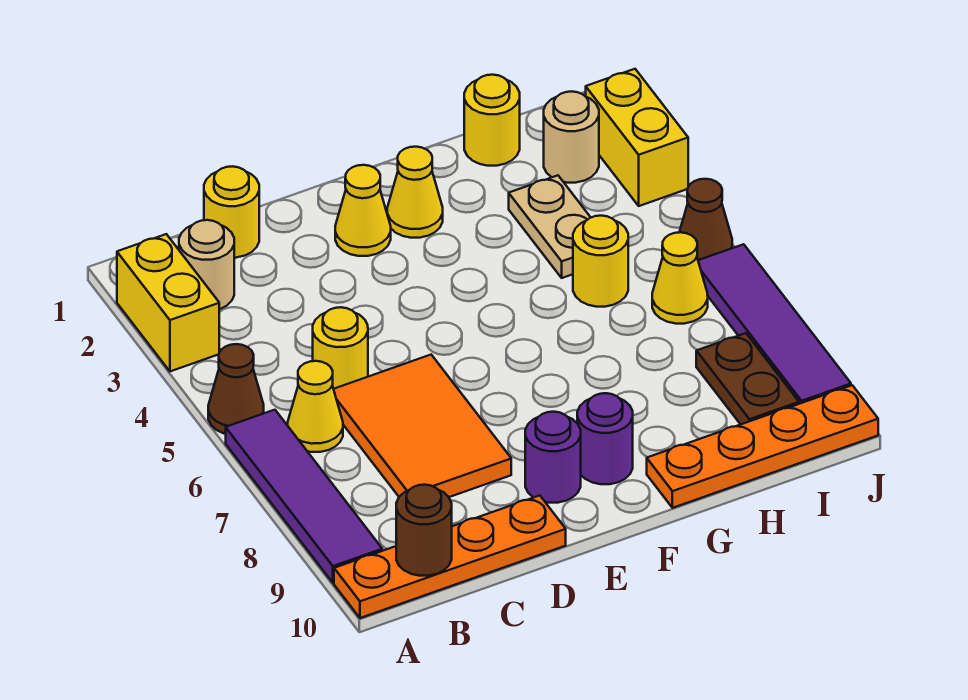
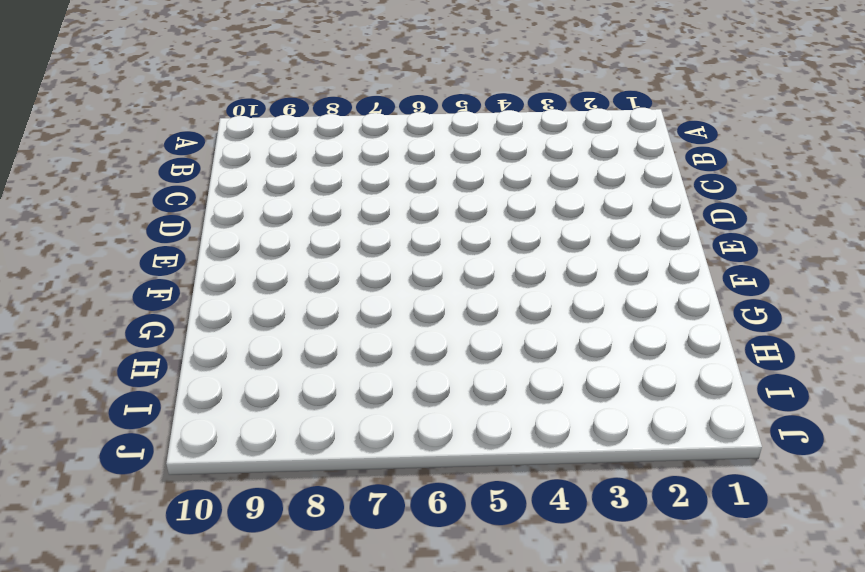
none -> yellow brick A2:A3 level 1
none -> brown cone A5 level 1
none -> purple tile A6:A9 level 1

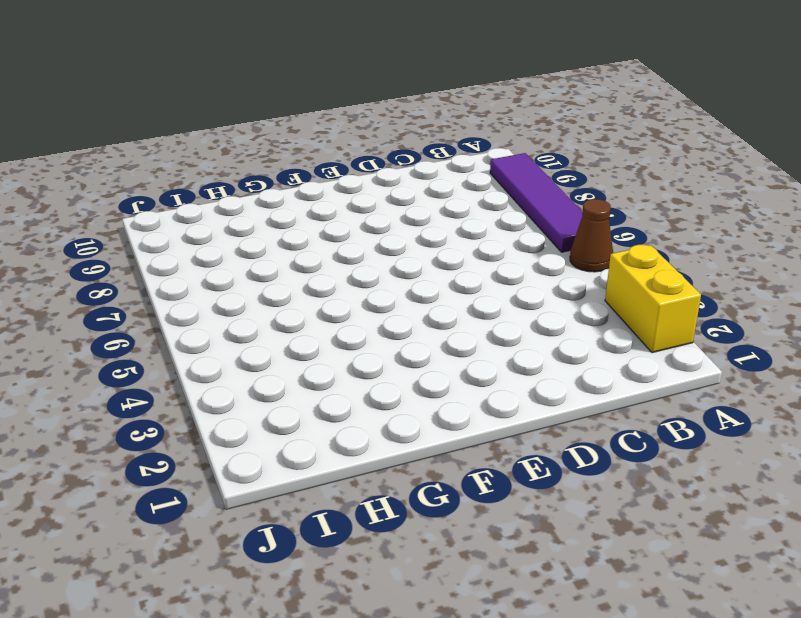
none -> orange plate A10:D10 level 1
none -> tan round brick B2 level 1
none -> yellow cone B6 level 1

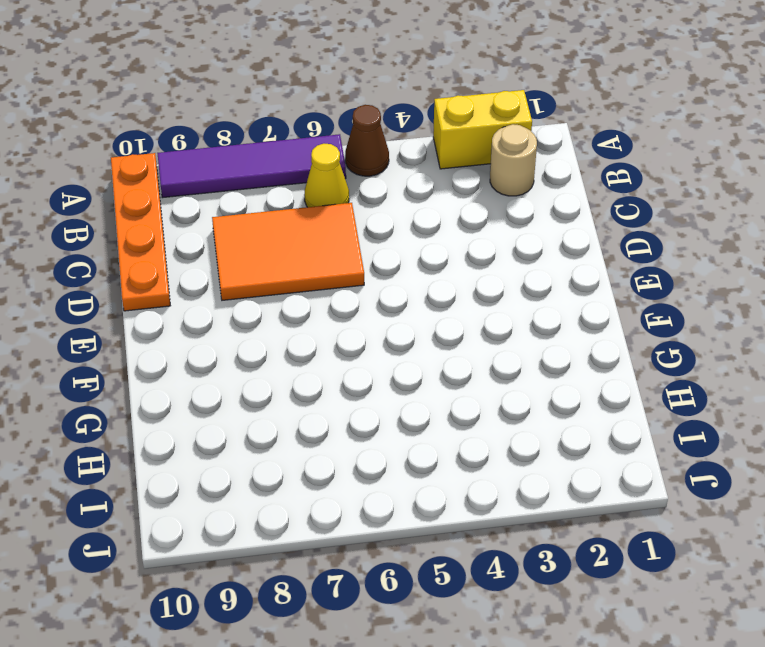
none -> yellow round brick C1 level 1
none -> yellow round brick C5 level 1
none -> yellow cone E2 level 1

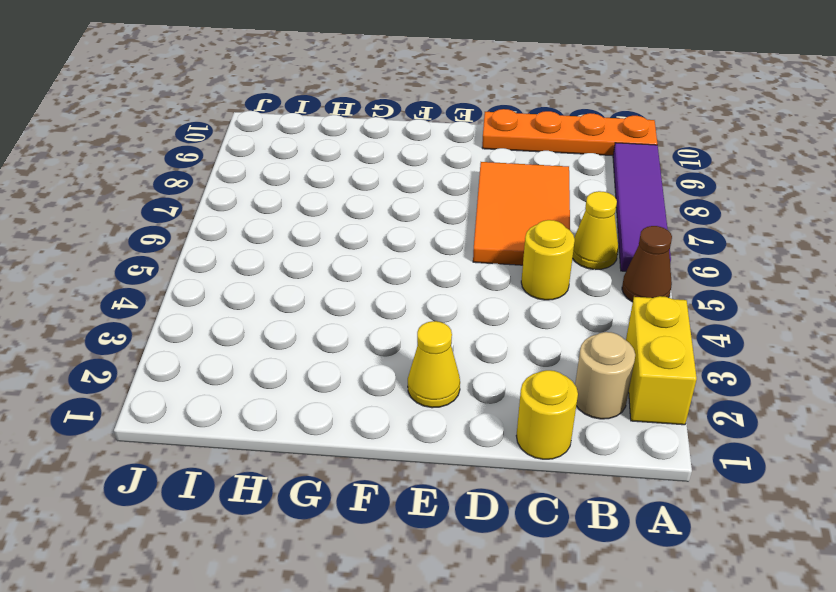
none -> purple round brick E9 level 1
none -> yellow cone F2 level 1
none -> purple round brick F9 level 1

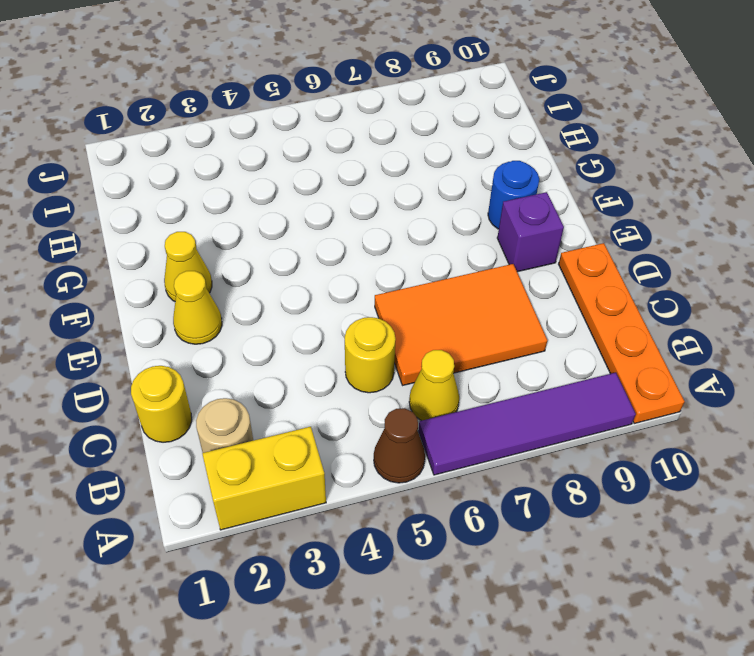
purple brick E9 level 1 -> purple round brick E9 level 1
blue round brick F9 level 1 -> purple round brick F9 level 1
none -> orange plate G10:J10 level 1
none -> yellow round brick H1 level 1
none -> tan plate H3:H4 level 1

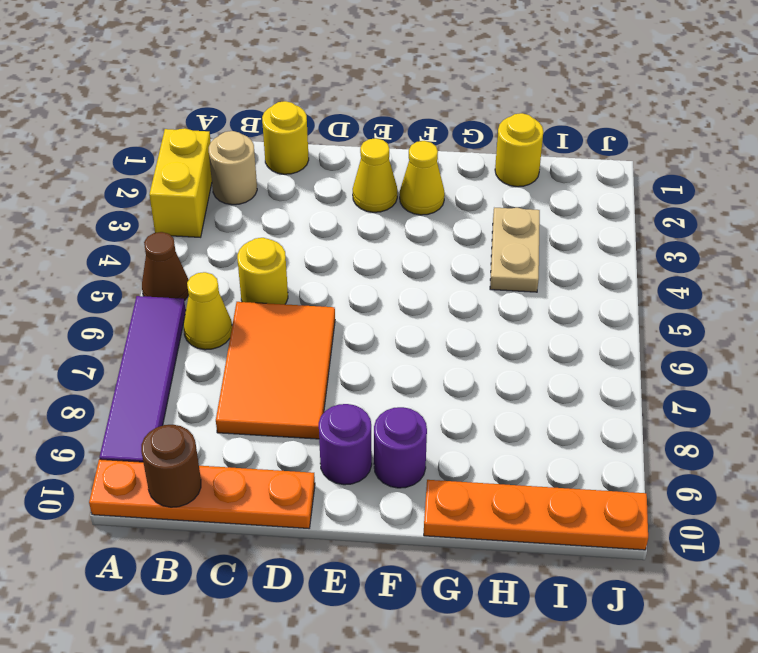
none -> yellow round brick H5 level 1
none -> tan round brick I2 level 1
none -> yellow cone I6 level 1

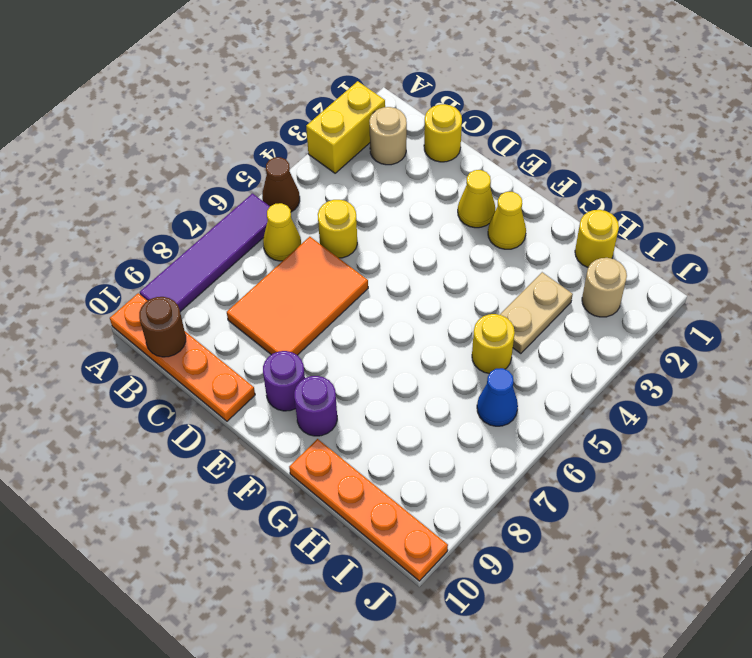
blue cone I6 level 1 -> yellow cone I6 level 1
none -> brown plate I8:I9 level 1
none -> yellow brick J2:J3 level 1
none -> brown cone J5 level 1

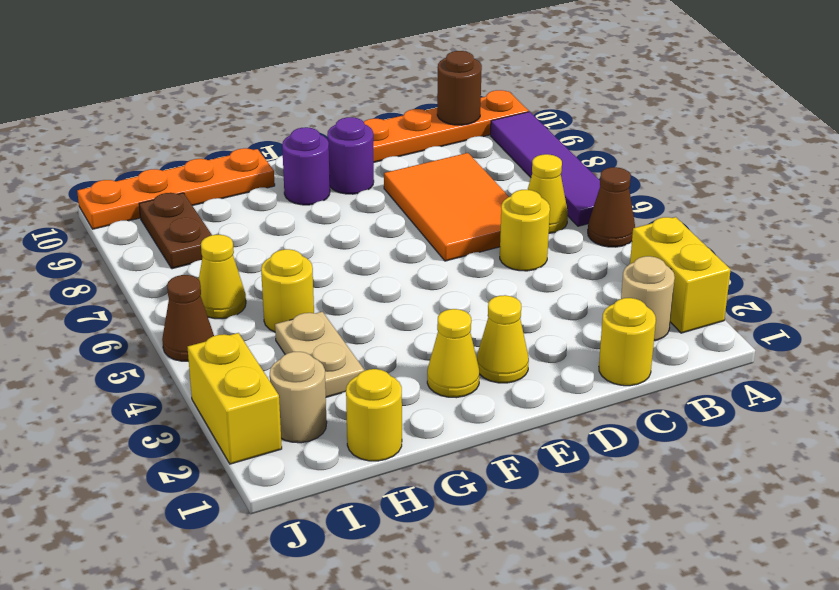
none -> purple tile J6:J9 level 1

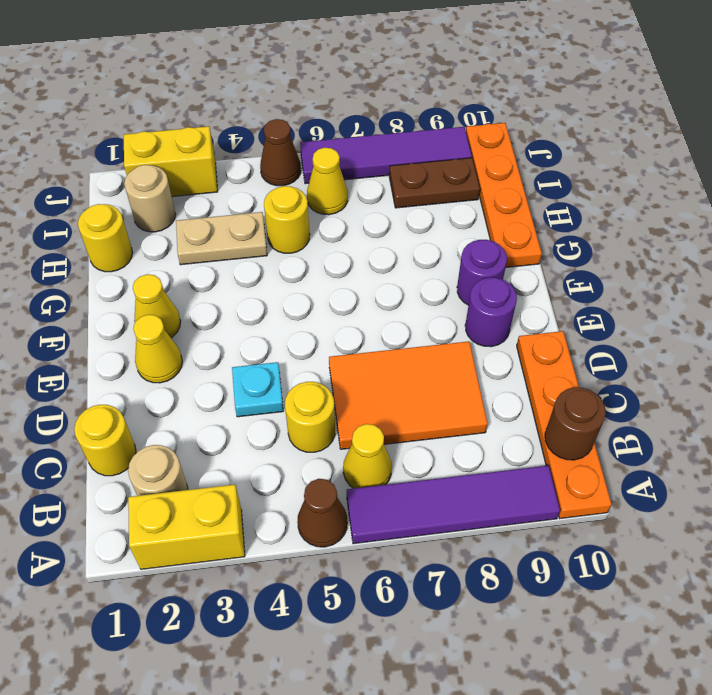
cyan plate D4 level 1 -> none

